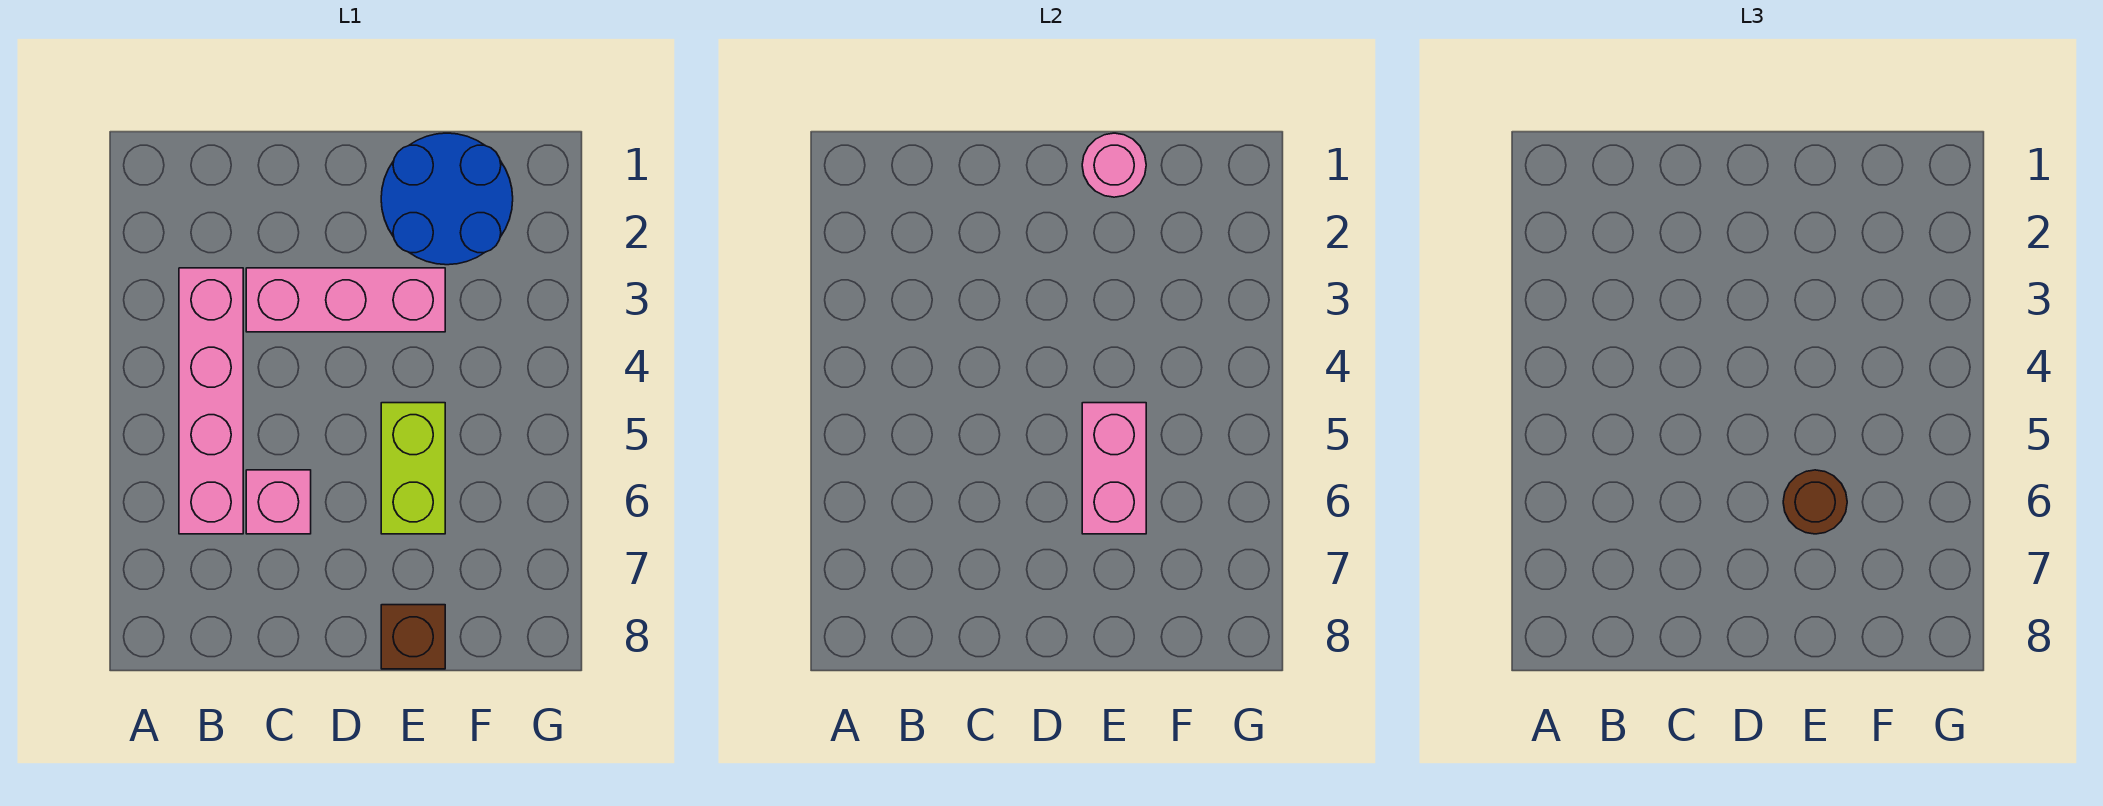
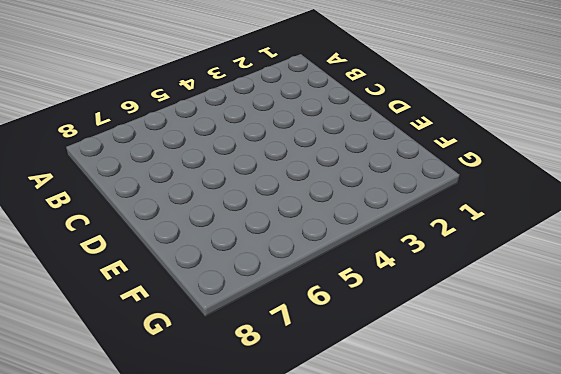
none -> pink brick B3:B6 level 1
none -> pink brick C3:E3 level 1

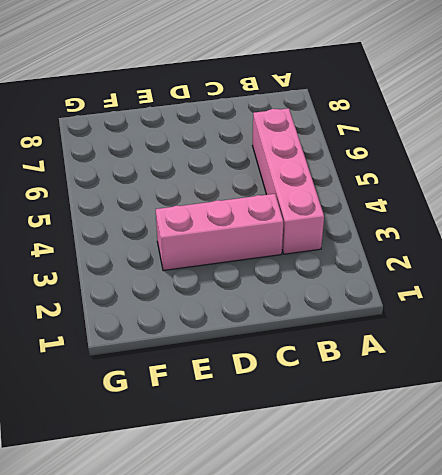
none -> pink brick C6 level 1
none -> blue round brick E1:F2 level 1

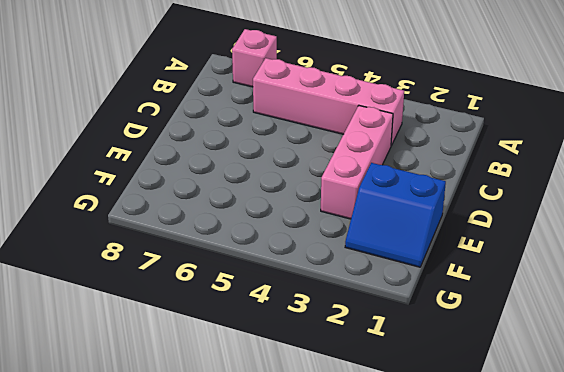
pink brick A7 level 1 -> pink brick C6 level 1
blue slope E1:F2 level 1 top E -> blue round brick E1:F2 level 1
none -> lime brick E5:E6 level 1
none -> brown brick E8 level 1

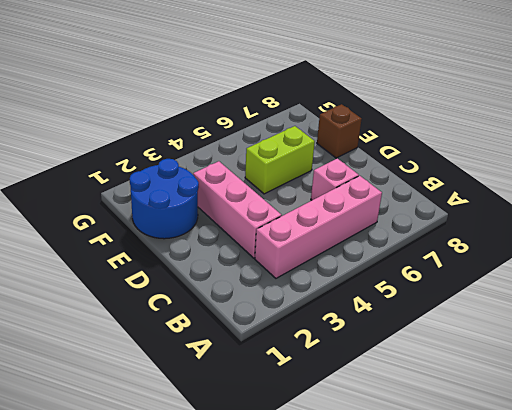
none -> pink round brick E1 level 2
none -> pink brick E5:E6 level 2

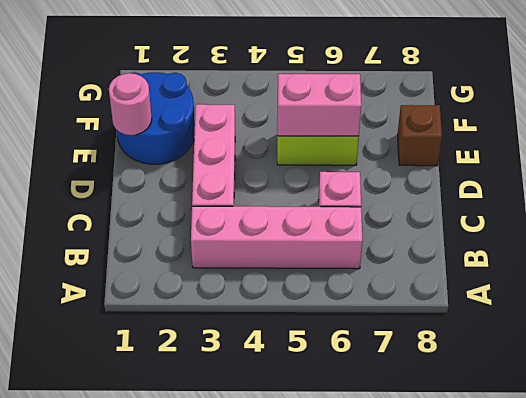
none -> brown round brick E6 level 3

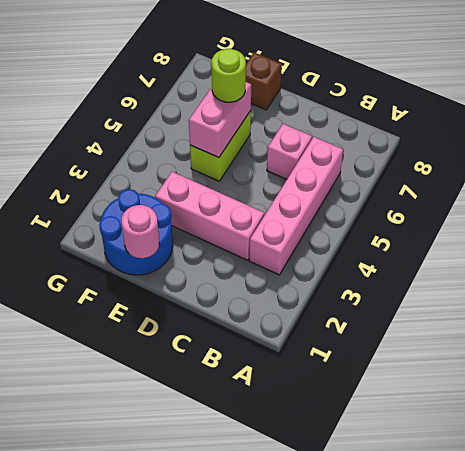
lime round brick E6 level 3 -> brown round brick E6 level 3

